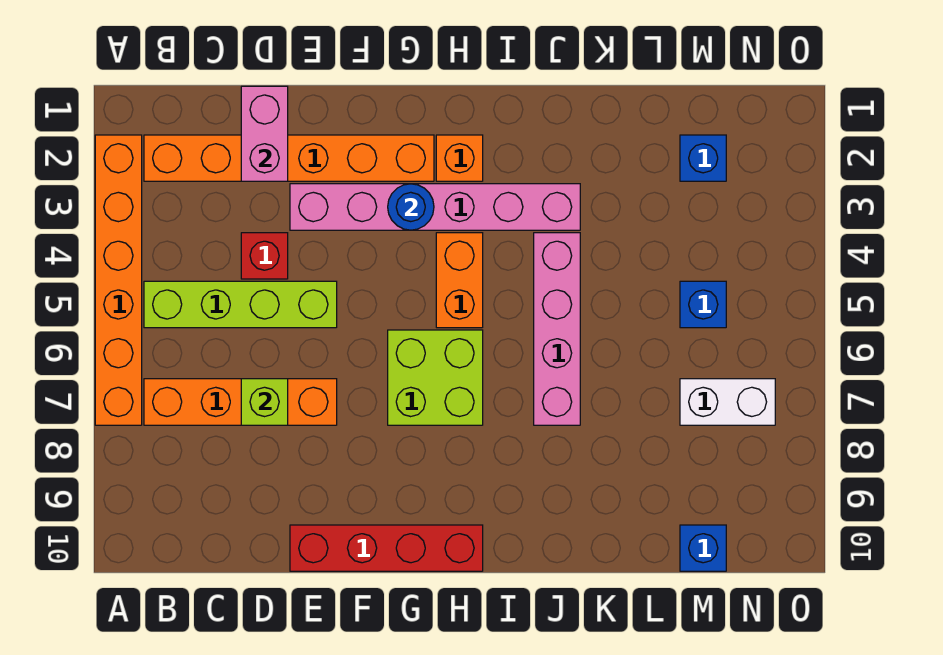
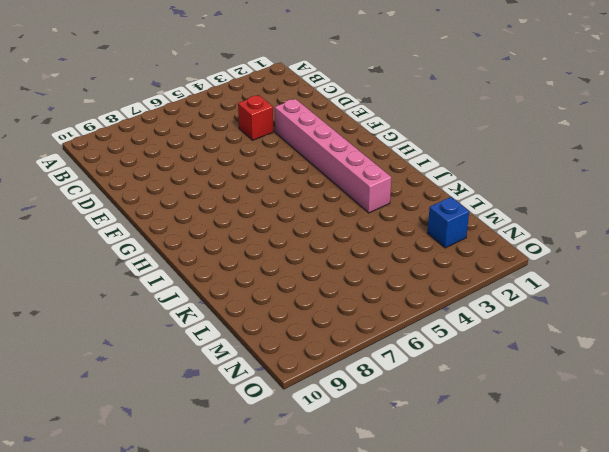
none -> orange brick A2:A7 level 1
none -> orange brick B2:G2 level 1
none -> lime brick B5:E5 level 1

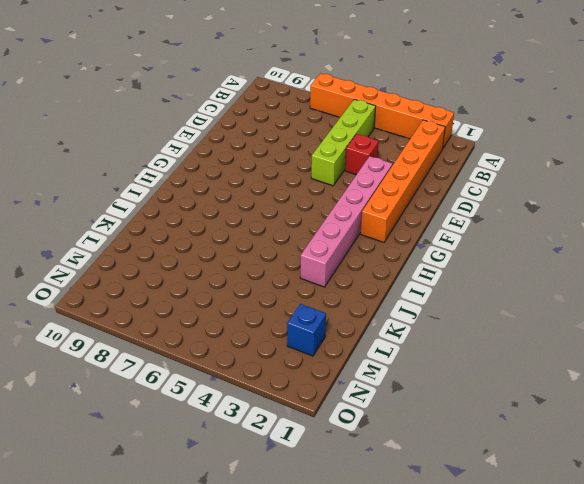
none -> orange brick B7:E7 level 1
none -> red brick E10:H10 level 1
none -> lime brick G6:H7 level 1

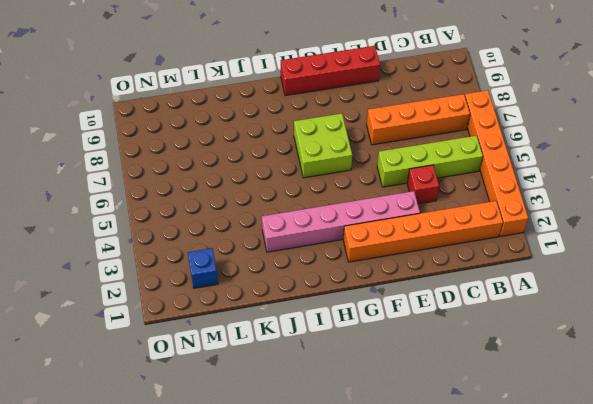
none -> orange brick H2 level 1
none -> orange brick H4:H5 level 1
none -> pink brick J4:J7 level 1

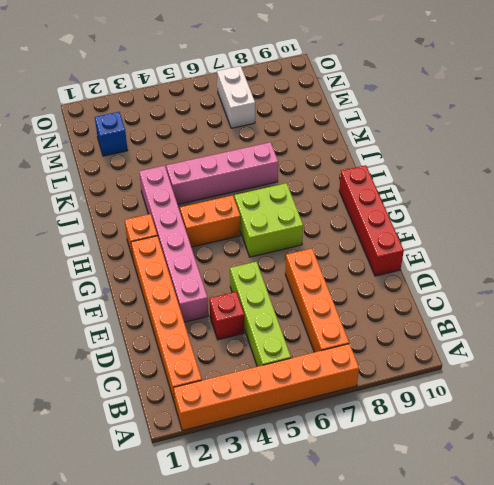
none -> blue brick M5 level 1
none -> blue brick M10 level 1
none -> pink brick D1:D2 level 2

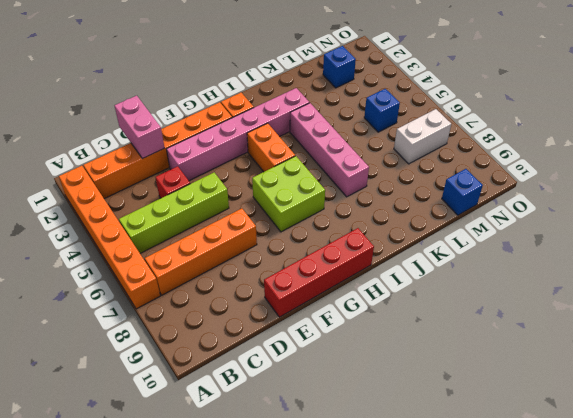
none -> lime brick D7 level 2
none -> blue round brick G3 level 2

